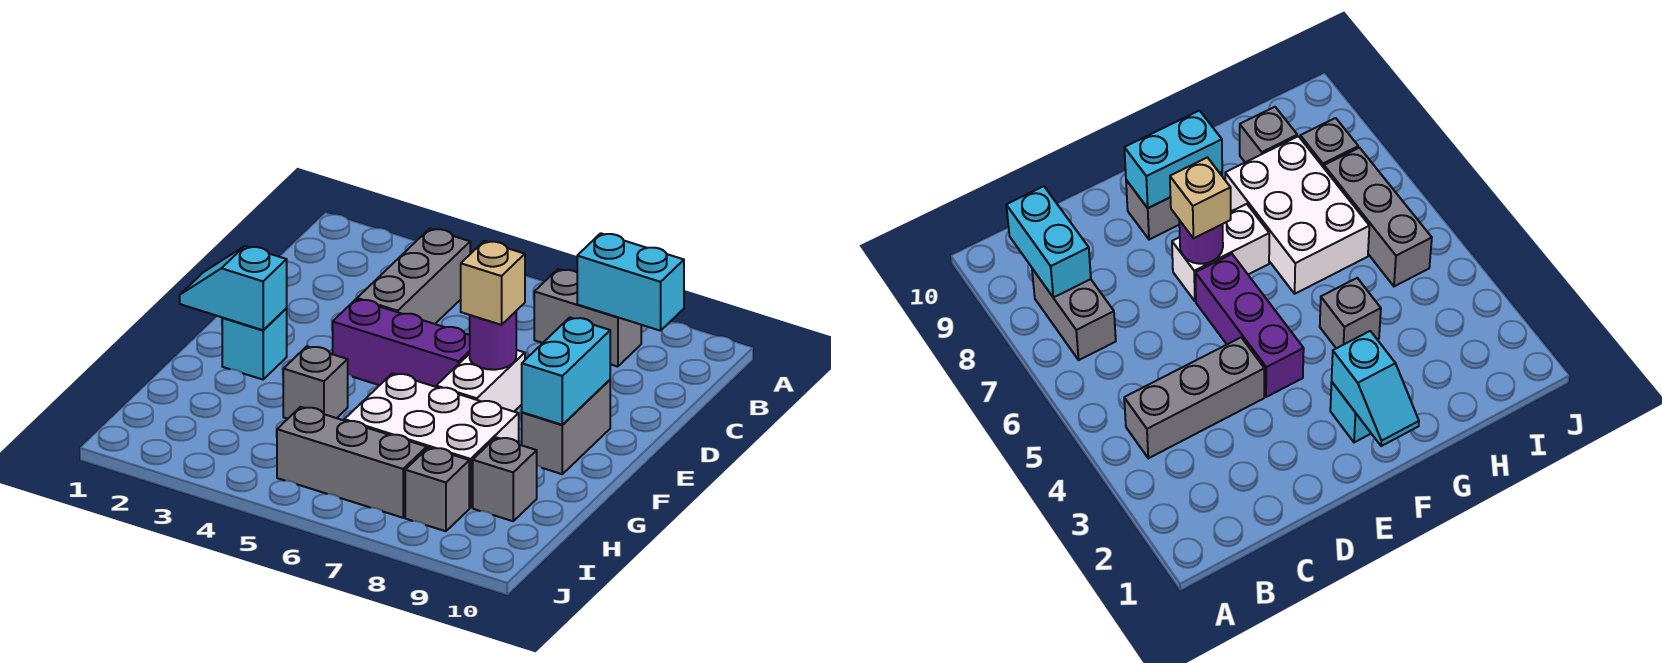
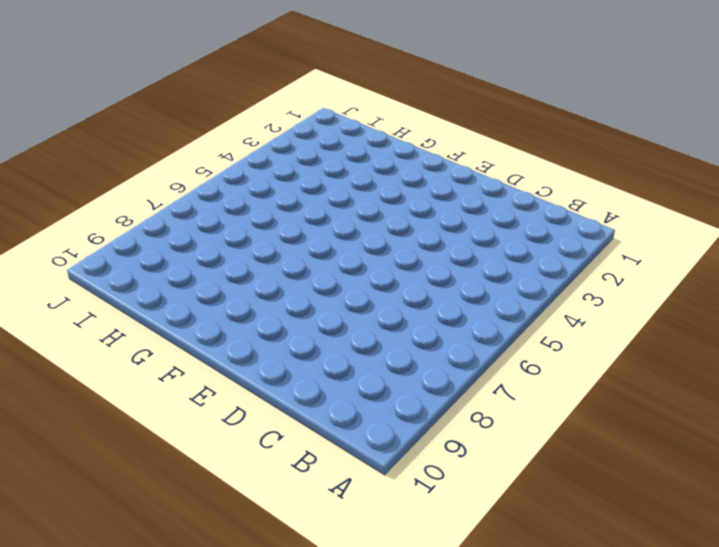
none -> grey brick B4:D4 level 1
none -> grey brick B7:B8 level 1
none -> purple brick E4:E6 level 1

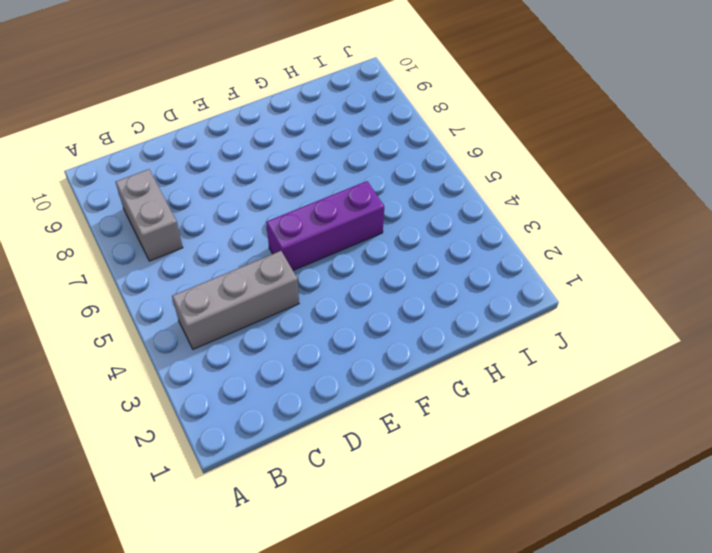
purple brick E5:G5 level 1 -> purple brick E4:E6 level 1
none -> white brick E7:F7 level 1
none -> grey brick E9:F9 level 1
none -> cyan brick F2 level 1

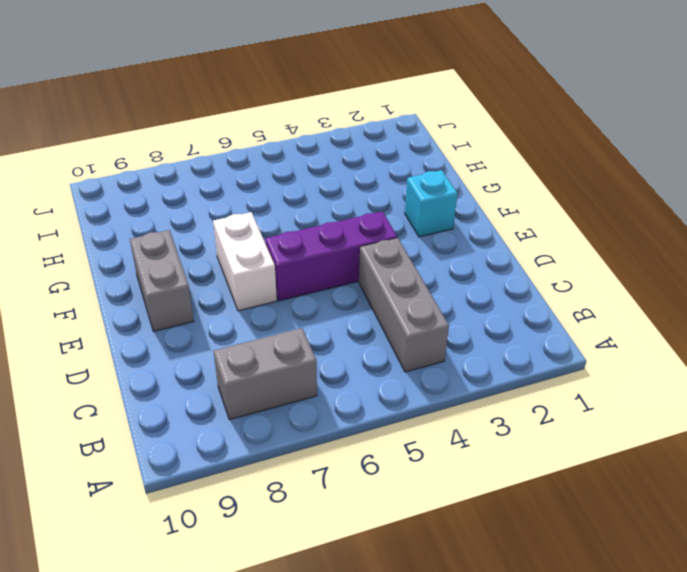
none -> grey brick G4 level 1
none -> white brick G6:H8 level 1
none -> grey brick H9 level 1

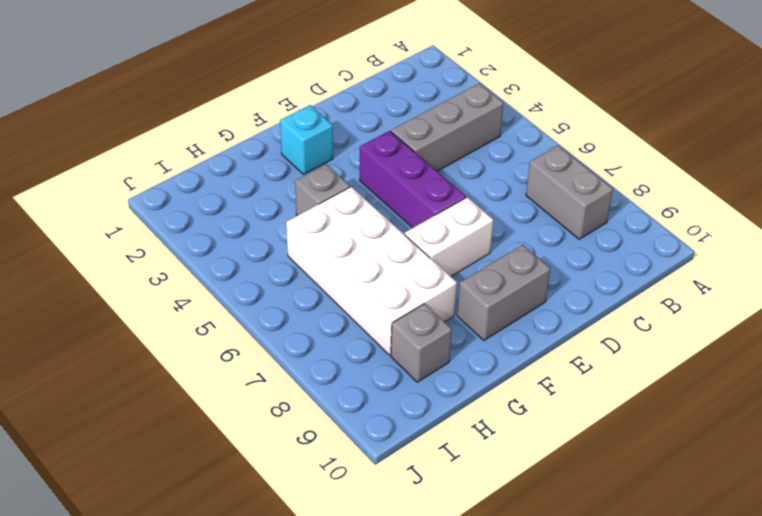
white brick G5:H8 level 1 -> white brick G6:H8 level 1
none -> grey brick I5:I7 level 1
none -> grey brick I8 level 1
none -> cyan brick B8:B9 level 2

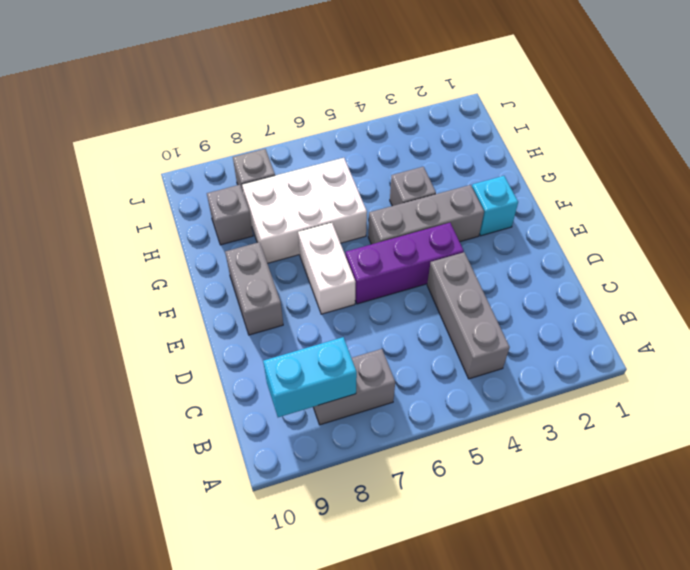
grey brick F3:F5 level 1 -> grey brick I5:I7 level 1
none -> purple round brick E7 level 2
none -> cyan brick E9:F9 level 2
none -> cyan slope F1:F2 level 2 top 2

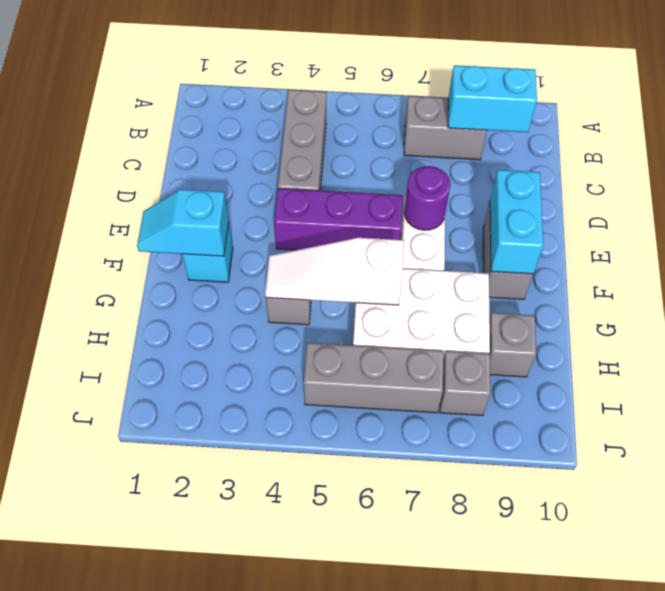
white slope G4:G6 level 2 top 6 -> none
none -> tan brick E7 level 3

